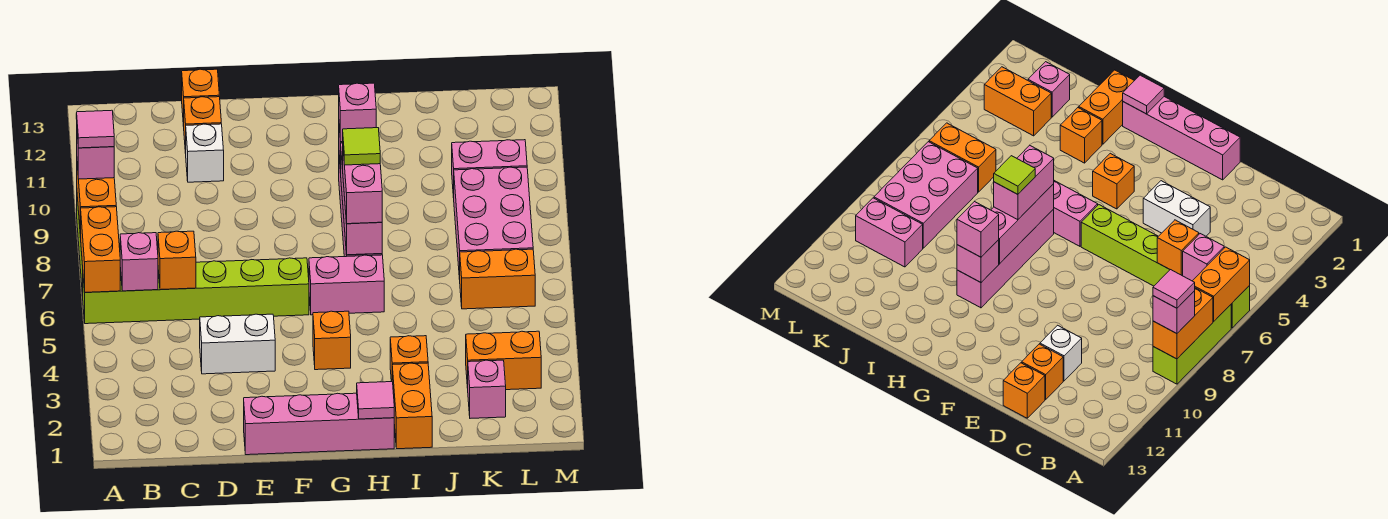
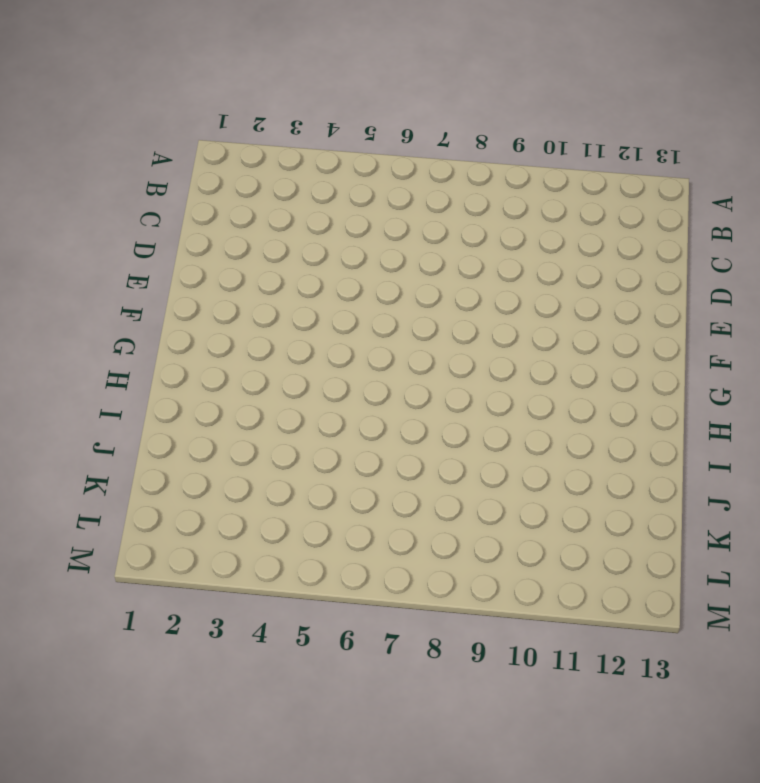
none -> lime brick A6:F6 level 1
none -> lime brick A7:A9 level 1
none -> white brick D4:E4 level 1

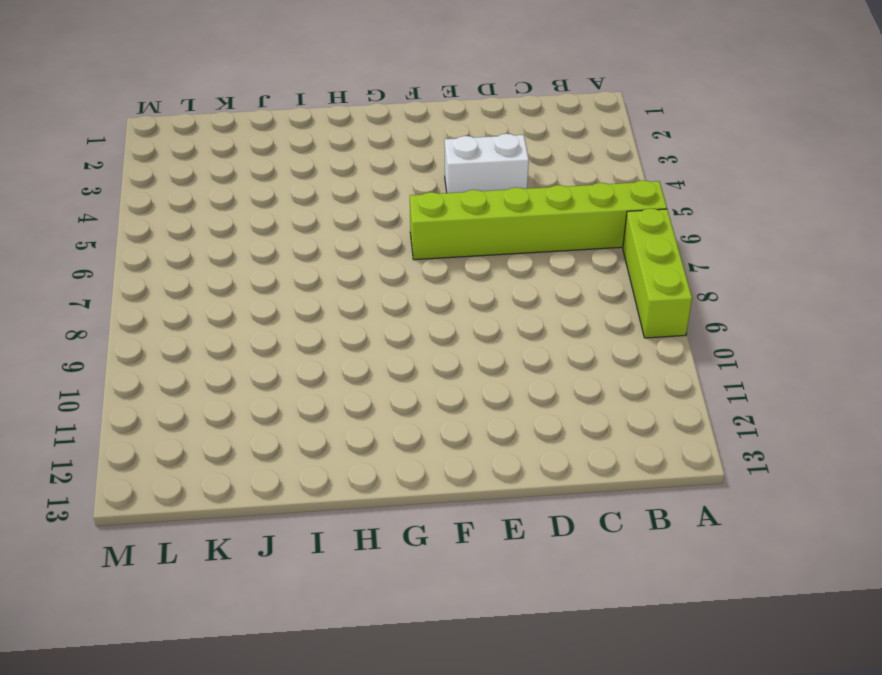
none -> white brick D11 level 1
none -> orange brick D12 level 1
none -> orange brick D13 level 1

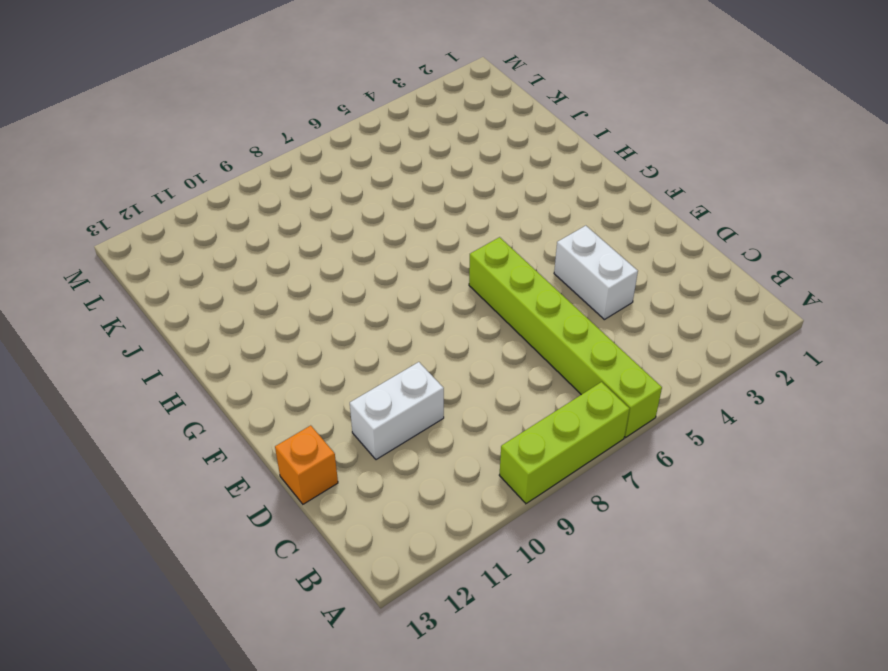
white brick D10:D11 level 1 -> white brick D11 level 1
none -> orange brick D12 level 1
none -> pink brick E1:H1 level 1
none -> orange brick G4 level 1

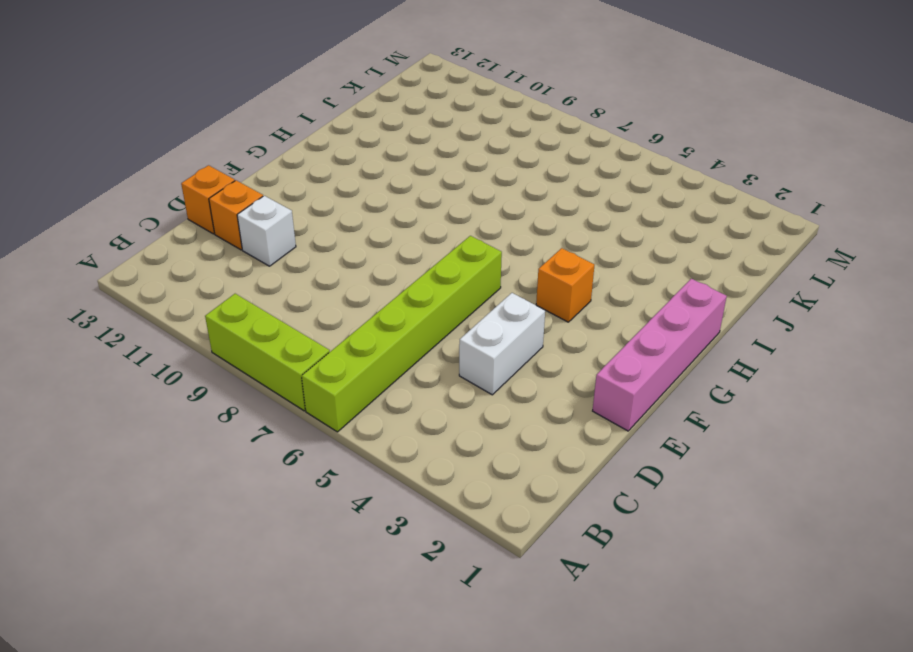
none -> pink brick G6:H6 level 1
none -> pink brick H7:H10 level 1
none -> orange brick I1:I2 level 1

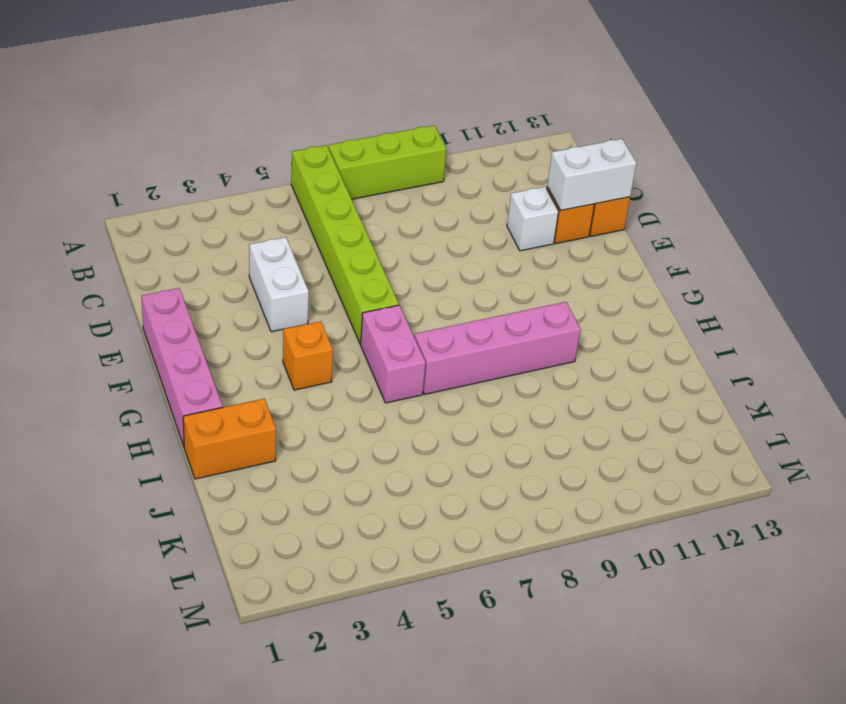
white brick D12:D13 level 2 -> none
none -> orange brick I3 level 1
none -> pink brick K2 level 1
none -> orange brick K3:L3 level 1

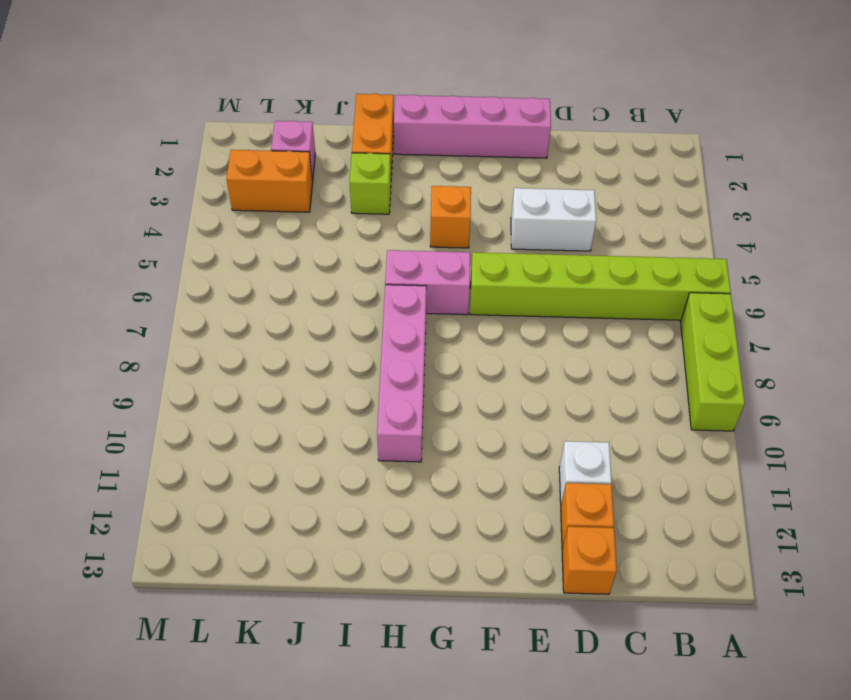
lime brick I3 level 1 -> orange brick I3 level 1
none -> orange brick K6:L6 level 1
none -> pink brick K7:L9 level 1
none -> pink brick K10:L10 level 1

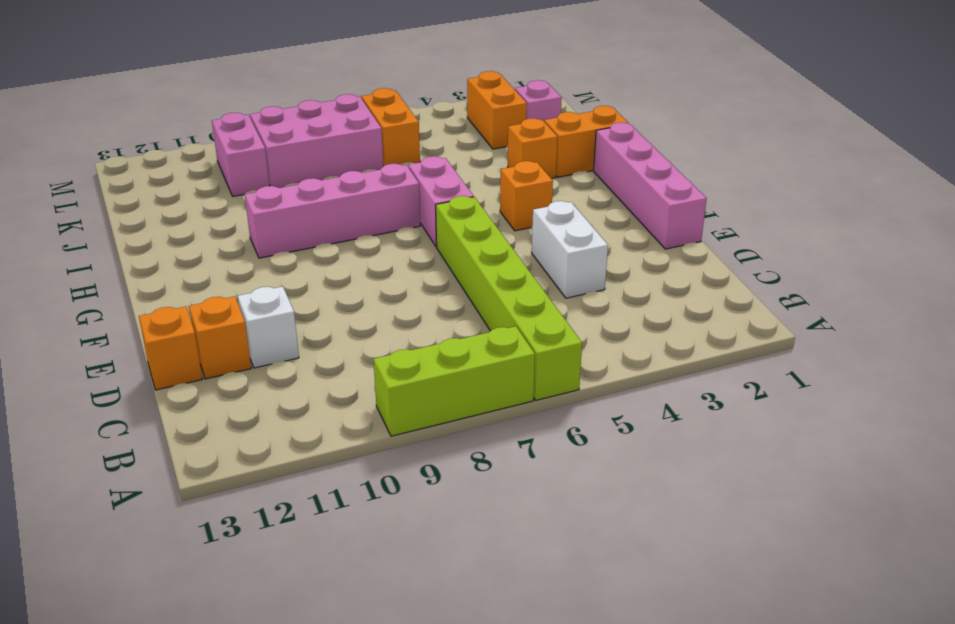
none -> orange brick A6:A7 level 2
none -> orange brick A8:A9 level 2
none -> pink brick B6 level 2

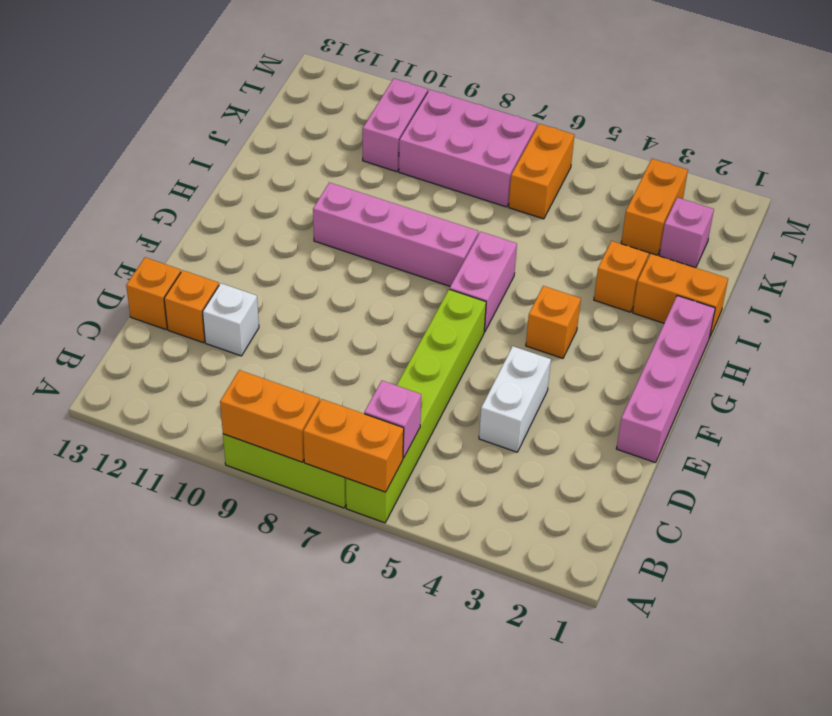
none -> orange brick C6 level 2
none -> pink tile H1 level 2
none -> pink brick H7:H9 level 2

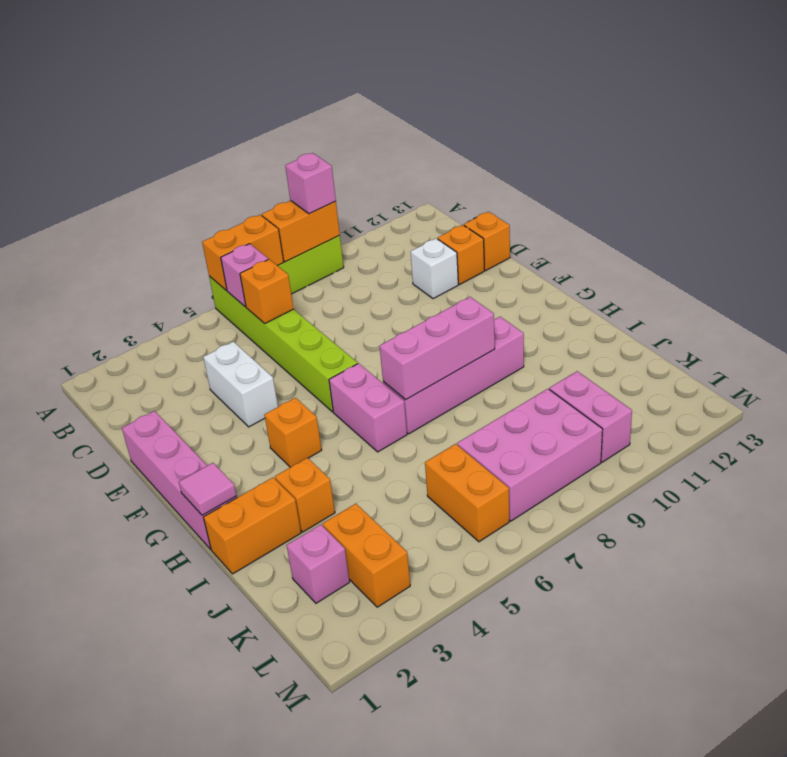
none -> pink brick H10 level 2
none -> pink brick H7:H8 level 3
none -> pink brick H10 level 3

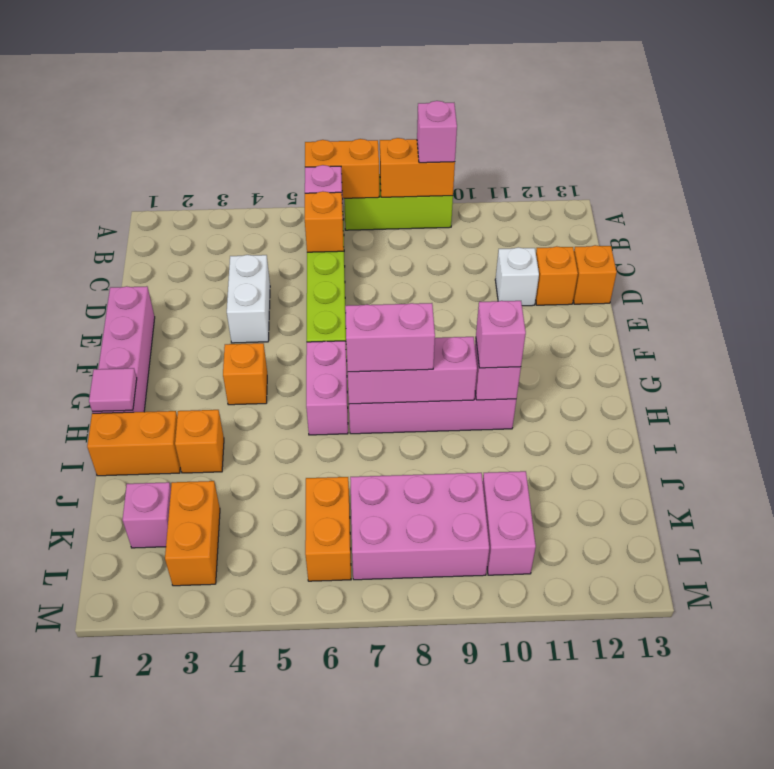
none -> pink tile A9 level 4
none -> lime tile H8 level 4

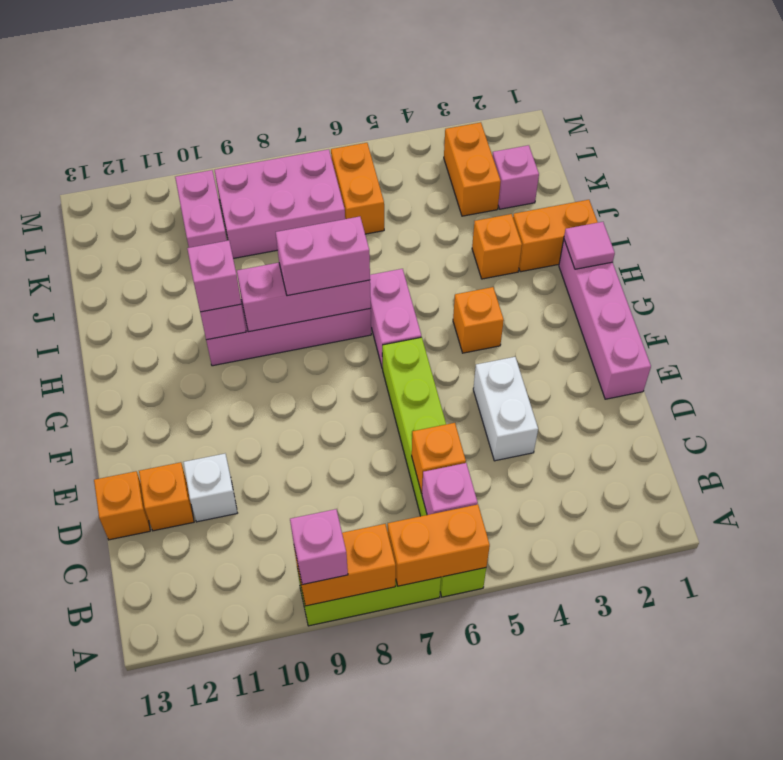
none -> pink tile A9 level 4
none -> lime tile H8 level 4

